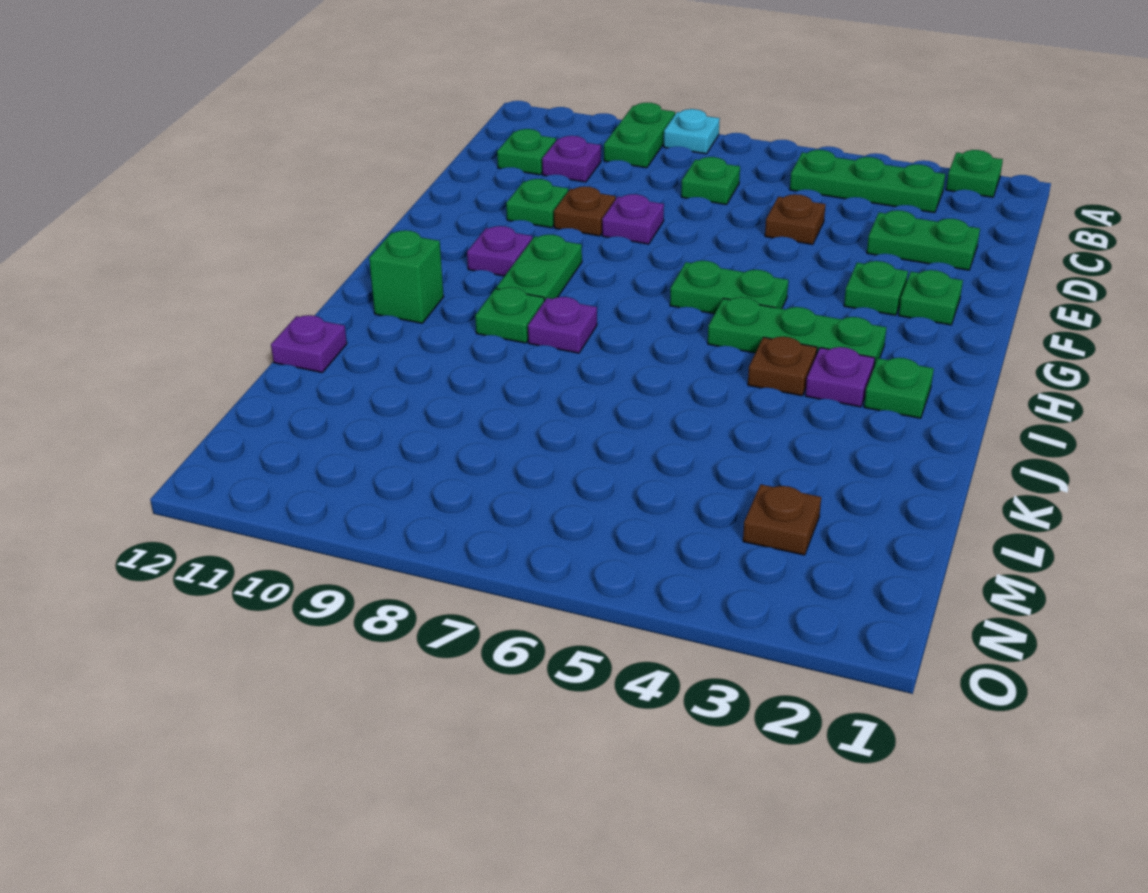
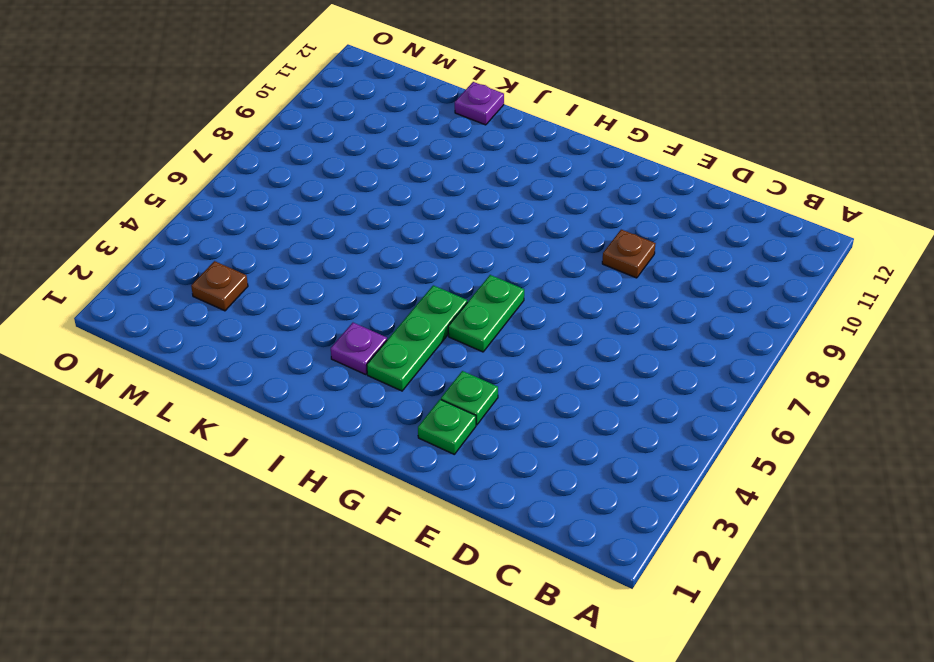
none -> green plate A2 level 1
none -> cyan plate A8 level 1
none -> green plate A9:B9 level 1

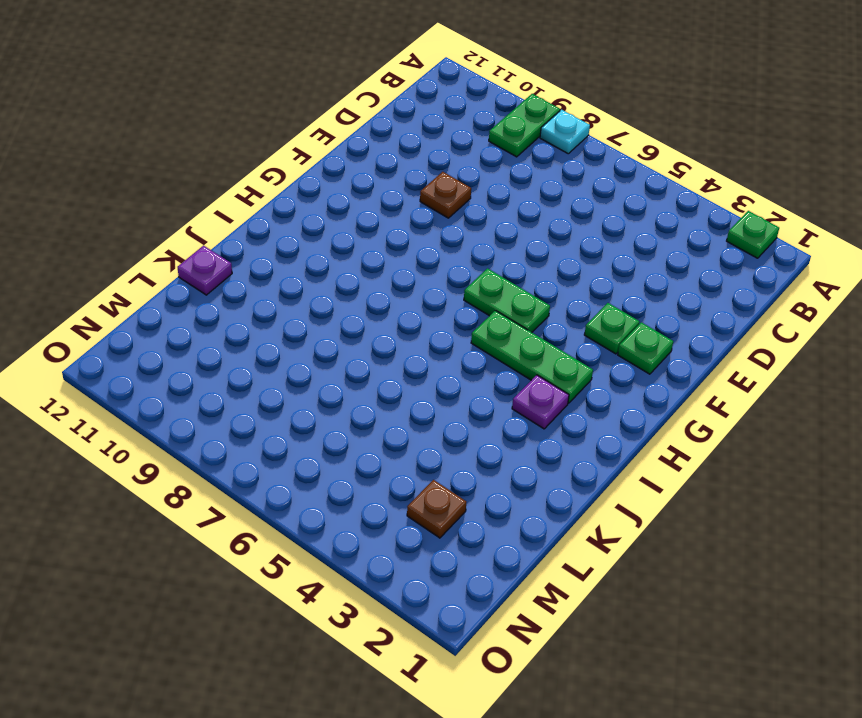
none -> green plate B3:B5 level 1
none -> green plate C7 level 1
none -> purple plate C10 level 1

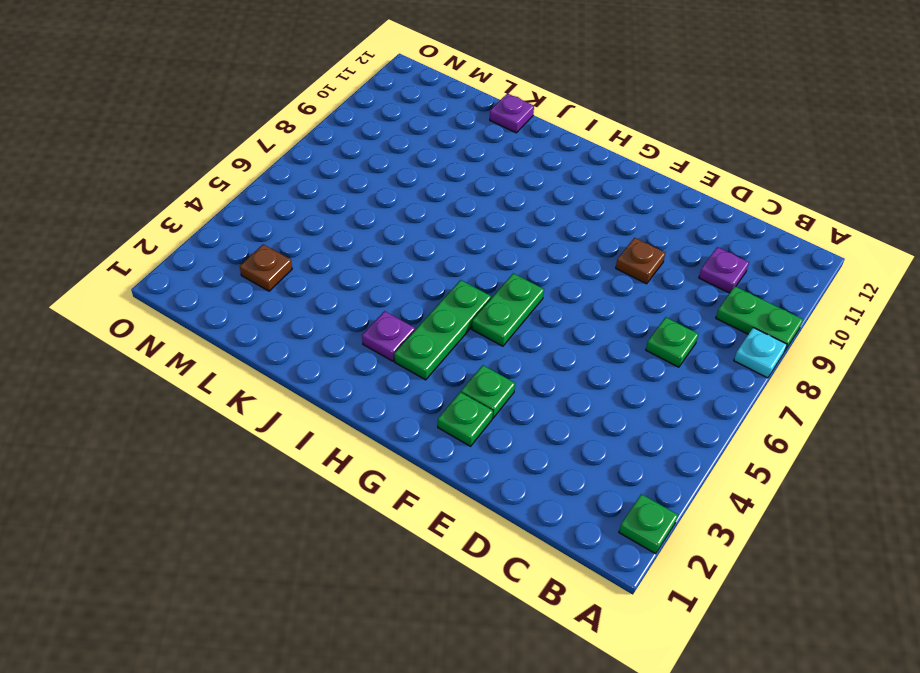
none -> green plate B3:B5 level 1
none -> green plate C11 level 1
none -> green plate D2:D3 level 1

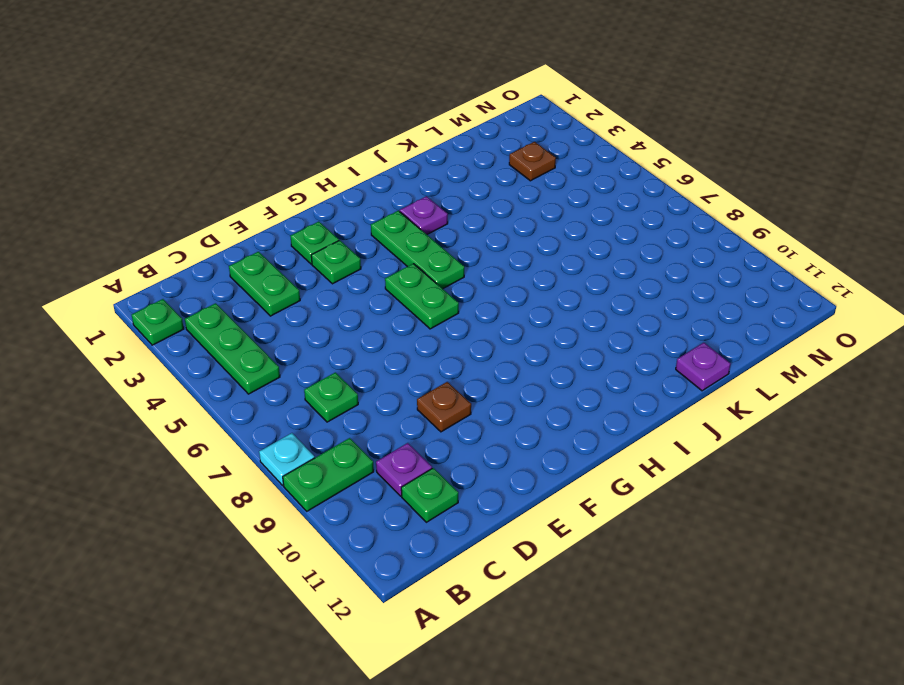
none -> brown plate D5 level 1
none -> purple plate E8 level 1
none -> green plate E10 level 1

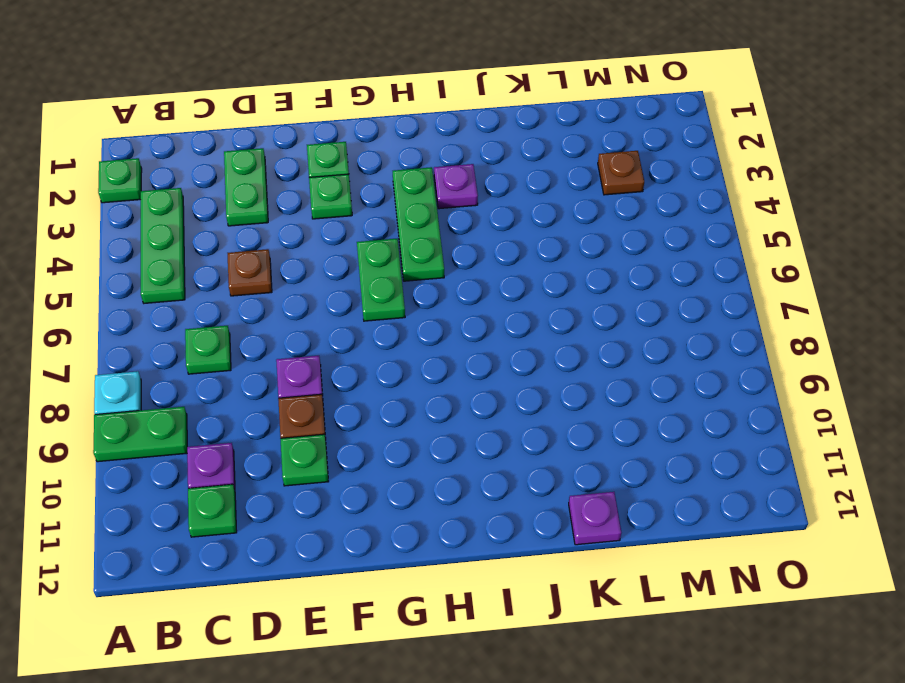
none -> green plate G9:H9 level 1
none -> purple plate G10 level 1
none -> green plate I2 level 1

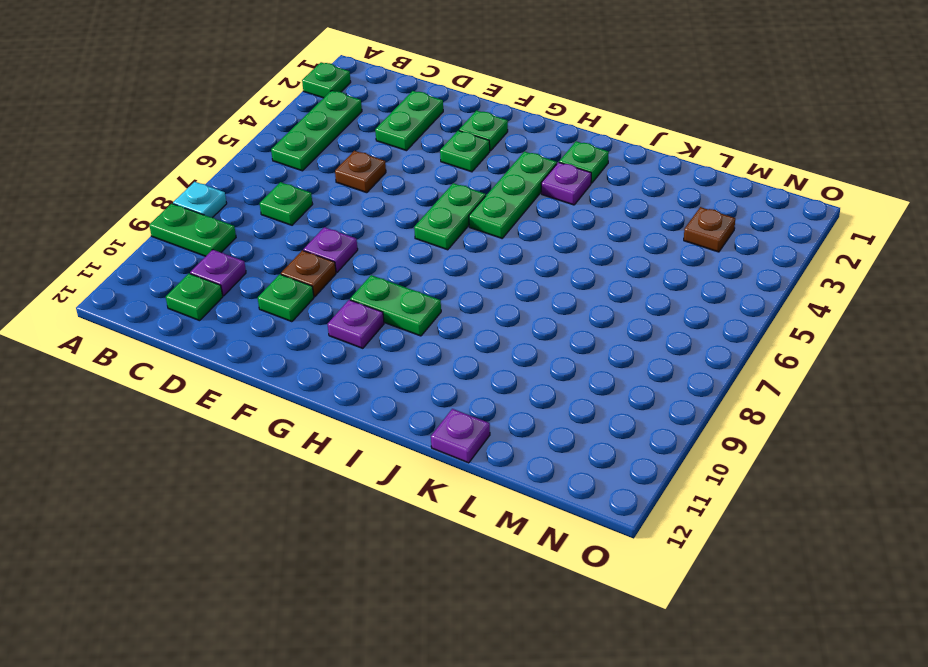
none -> brown plate I4 level 1
none -> purple plate I8 level 1
none -> green plate I9 level 1

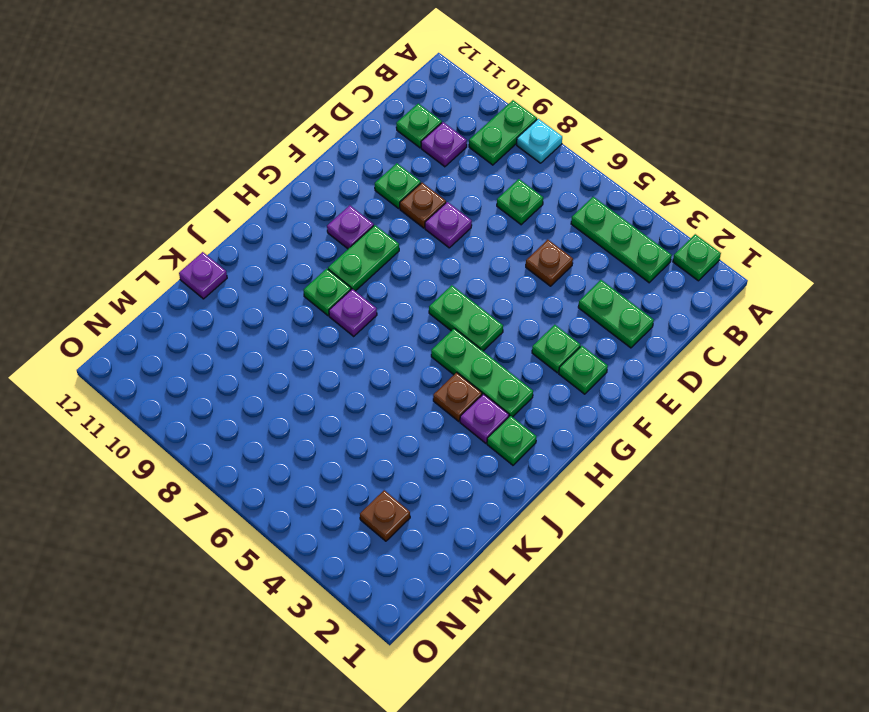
none -> green brick I11 level 1

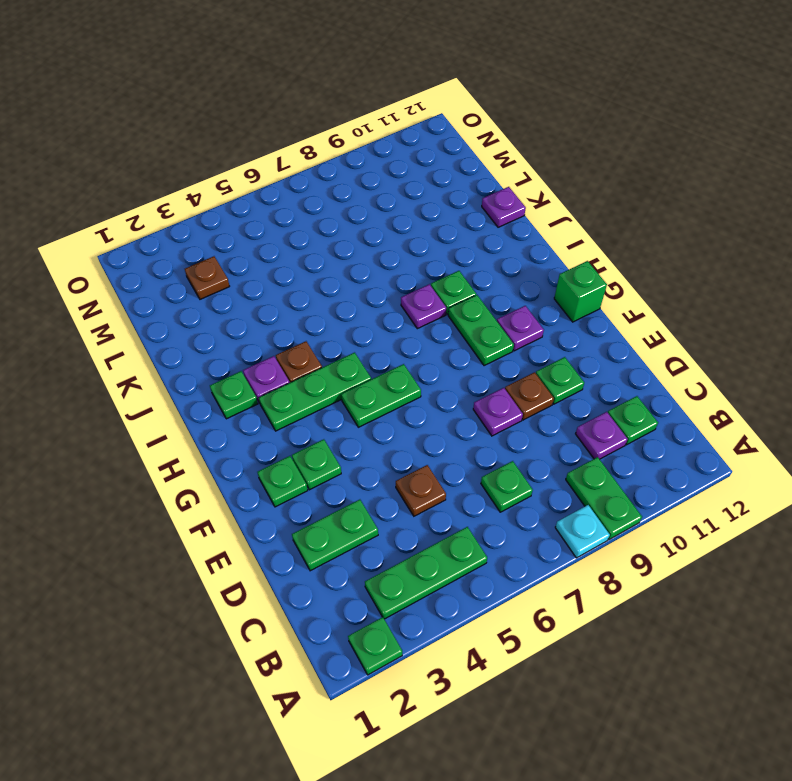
green brick G12 level 1 -> green brick I11 level 1

